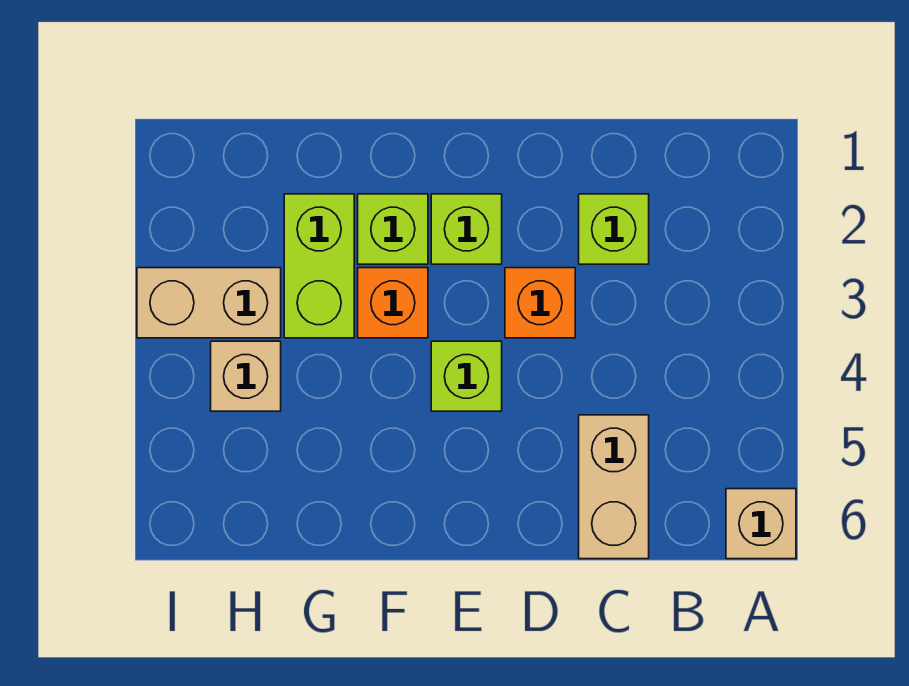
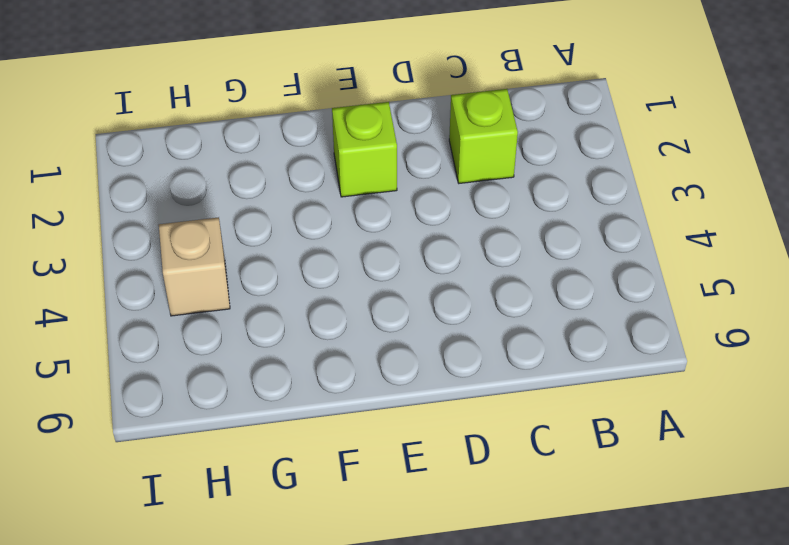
none -> tan brick A6 level 1
none -> tan brick C5:C6 level 1

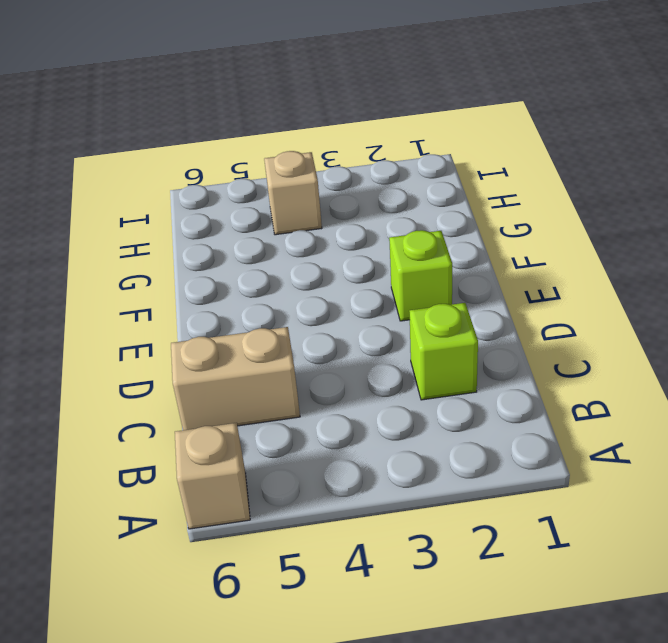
none -> orange brick D3 level 1
none -> lime brick E4 level 1

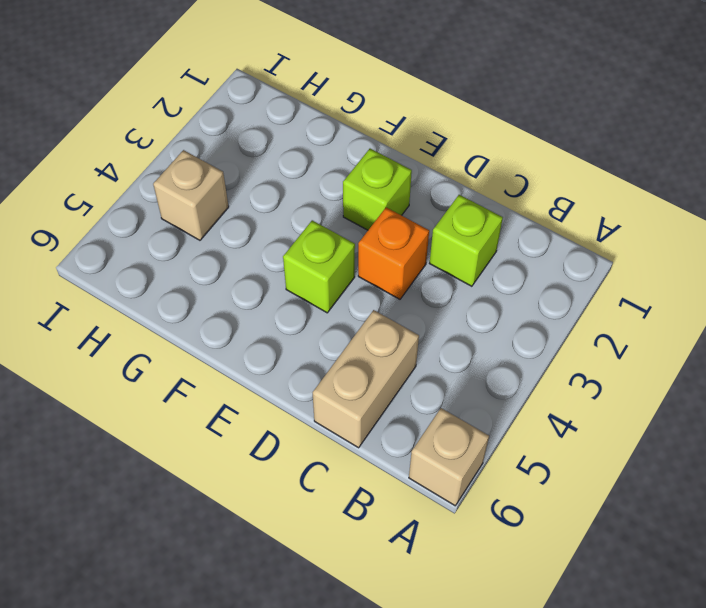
none -> lime brick F2 level 1
none -> orange brick F3 level 1

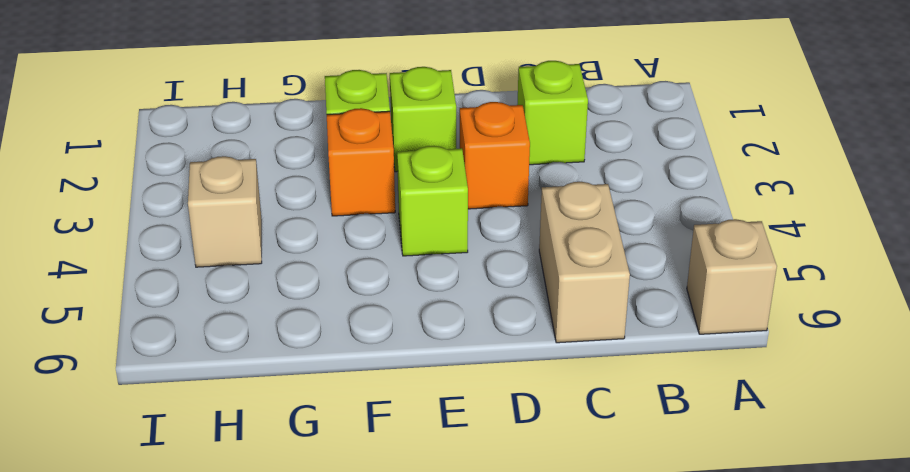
none -> lime brick G2:G3 level 1
none -> tan brick H3:I3 level 1

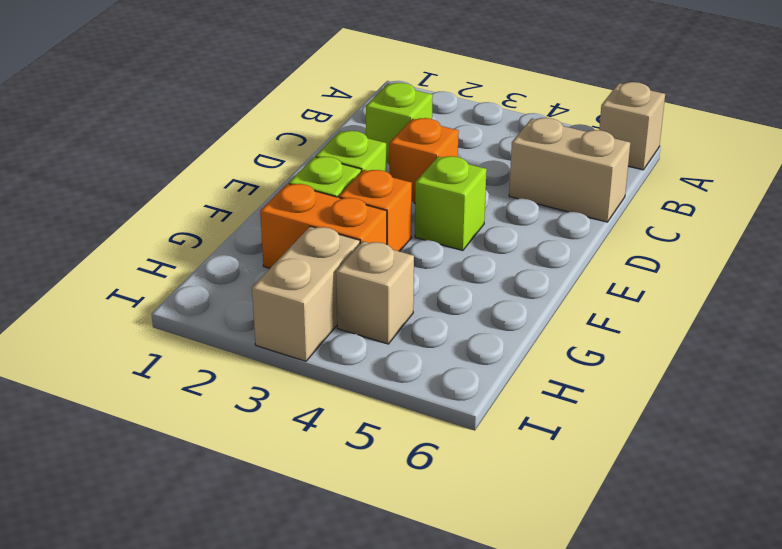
orange brick G2:G3 level 1 -> lime brick G2:G3 level 1

